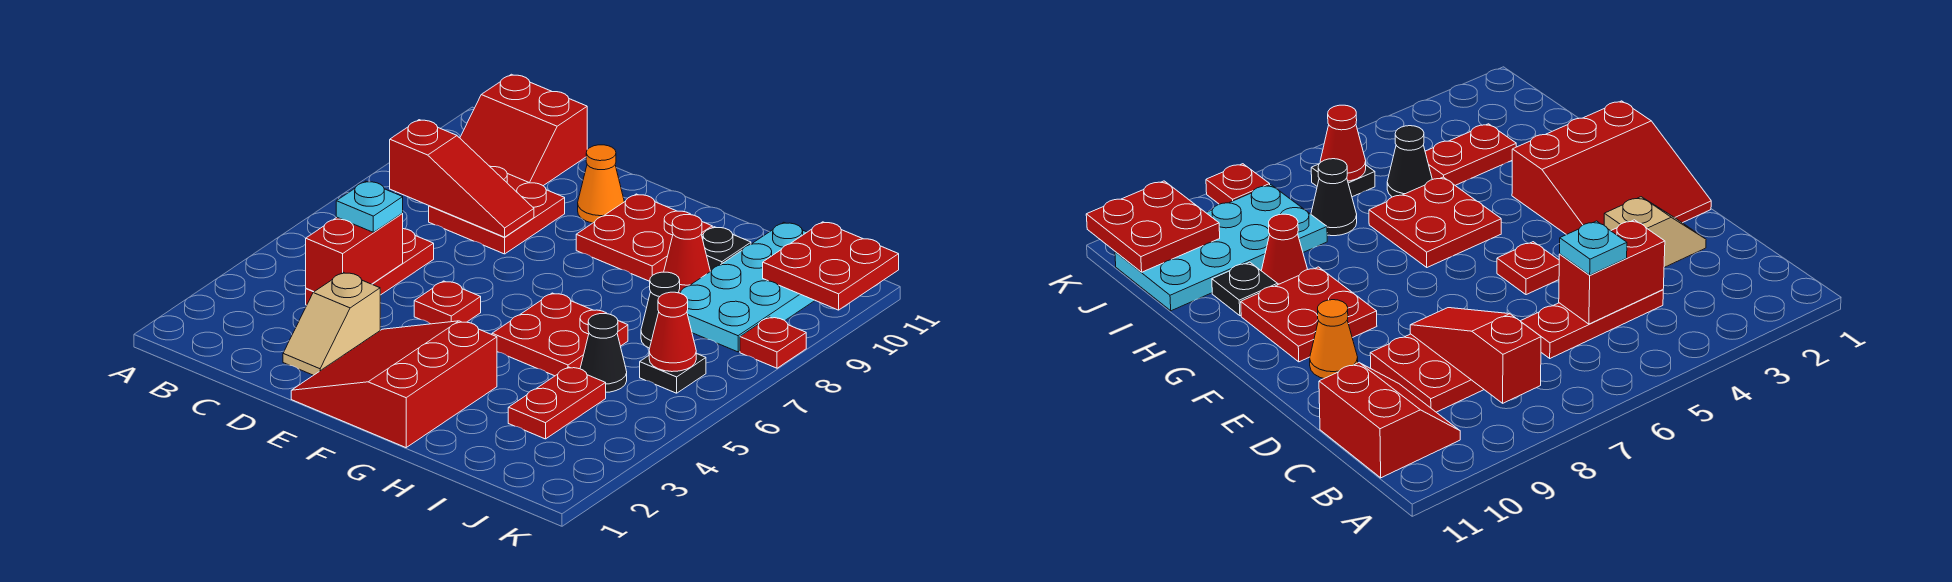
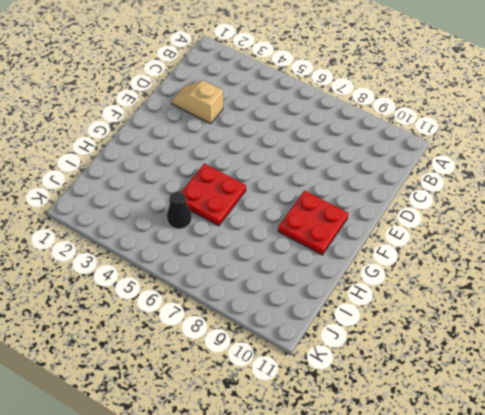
none -> red slope B10:C11 level 1 top 11
none -> red plate C4:C6 level 1
none -> red plate C8:D9 level 1

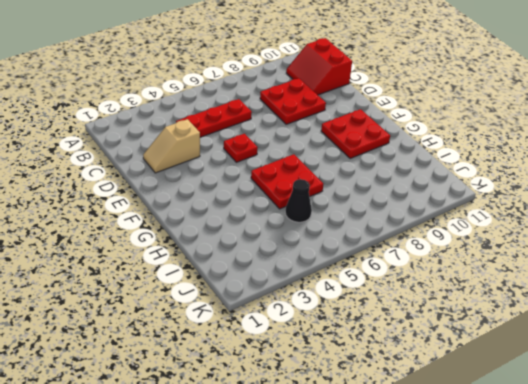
none -> red slope E1:G3 level 1 top G
none -> orange cone E10 level 1
none -> red cone H9 level 1

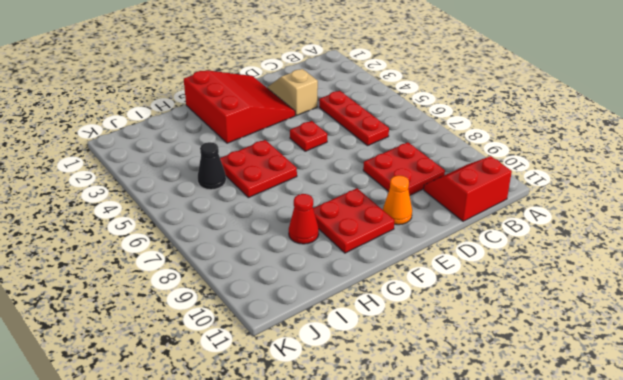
none -> black plate H10 level 1
none -> red plate I3:I4 level 1
none -> black cone I7 level 1

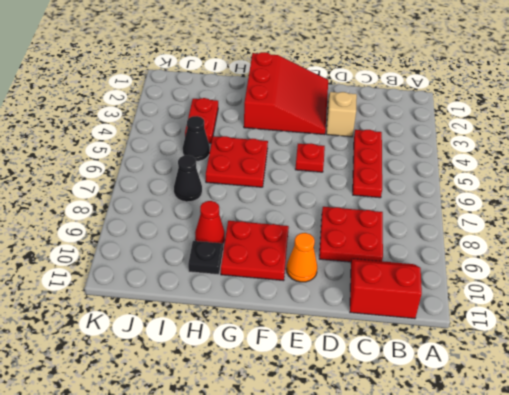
none -> cyan plate I8:J11 level 1
none -> black plate J6 level 1
none -> red plate K8 level 1

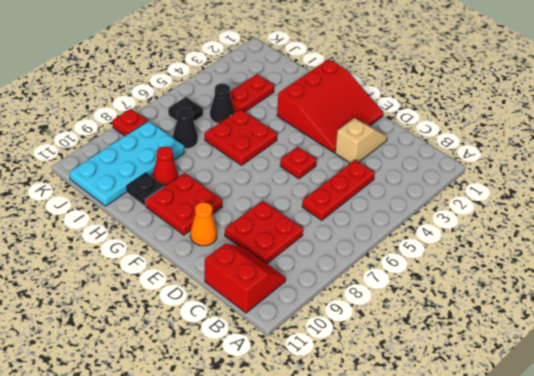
none -> red slope B8:D8 level 2 top B
none -> red brick C4:C5 level 2
none -> red cone J6 level 2

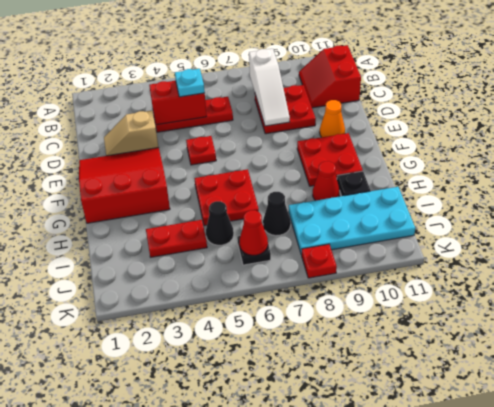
white slope B8:D8 level 2 top B -> red slope B8:D8 level 2 top B
none -> red plate J10:K11 level 2

